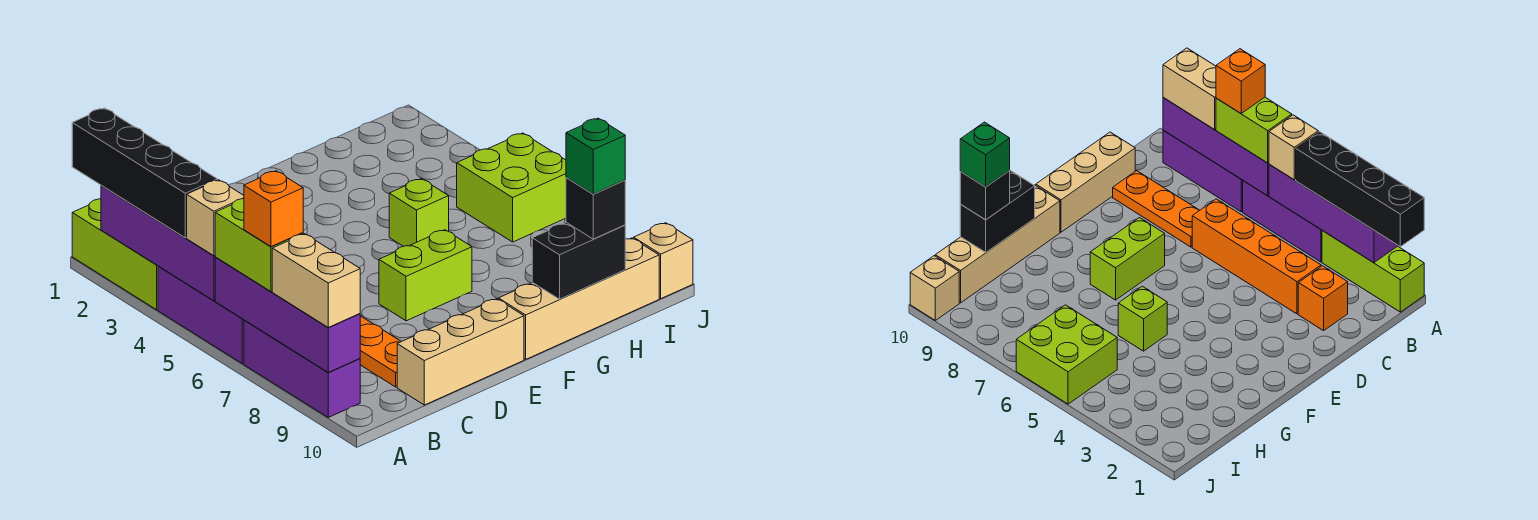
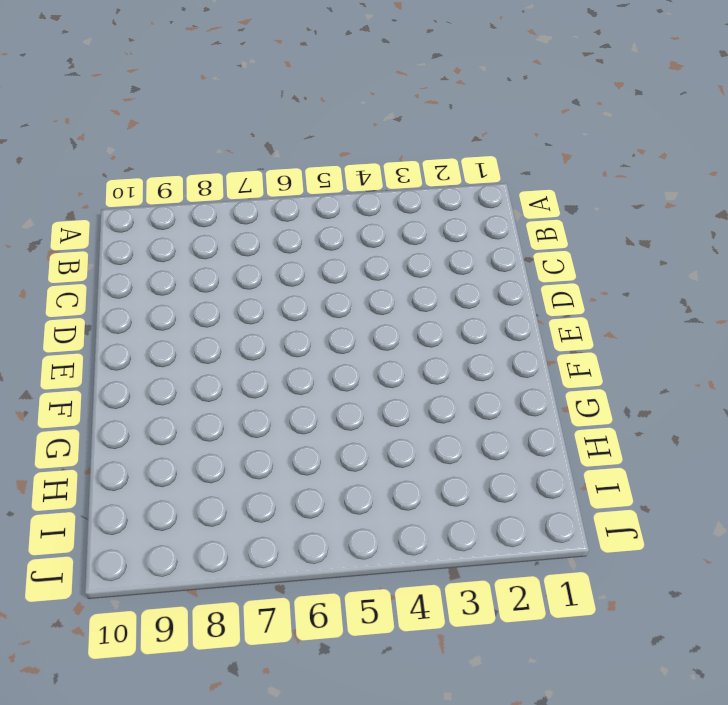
none -> lime brick A1:A3 level 1
none -> purple brick A4:A6 level 1
none -> purple brick A7:A9 level 1

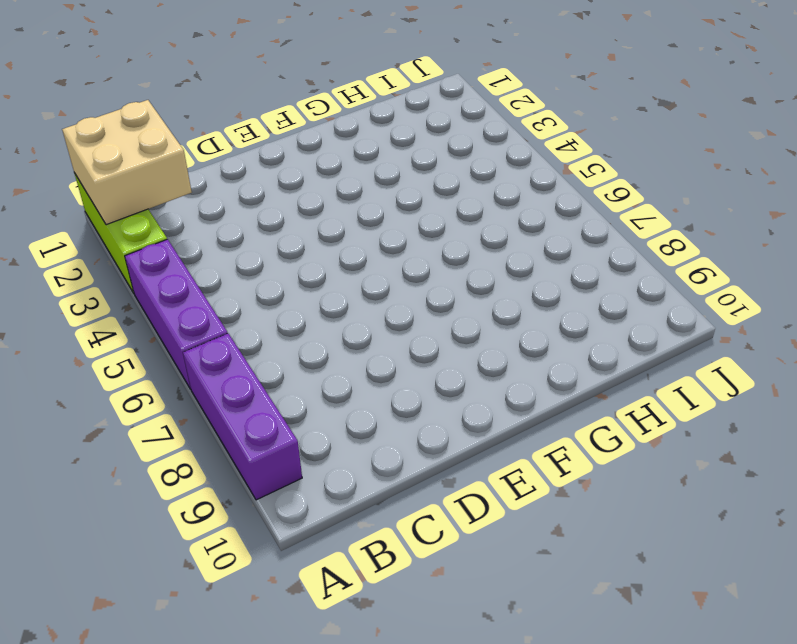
tan brick A1:B2 level 2 -> purple brick A2:A5 level 2
none -> orange brick C2 level 1
none -> orange brick C3:C6 level 1
none -> orange plate C7:C9 level 1

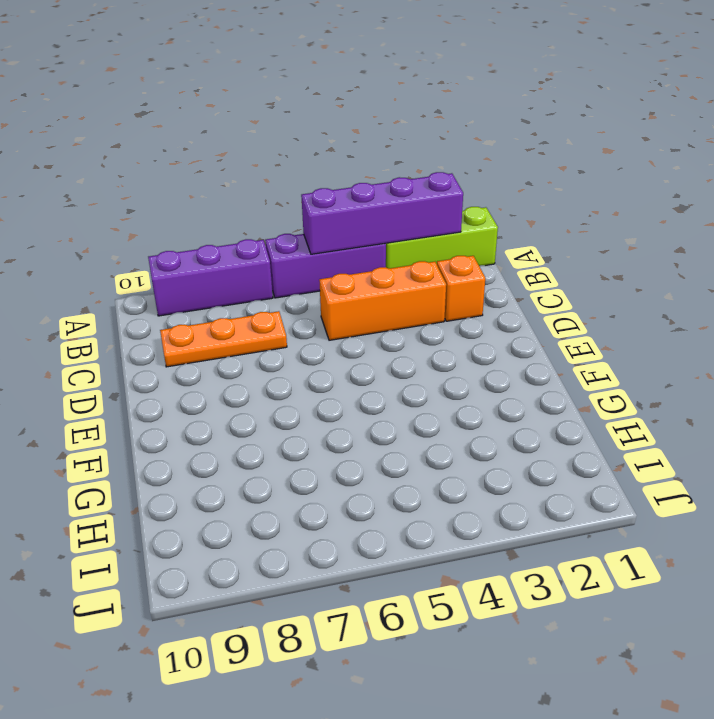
orange brick C3:C5 level 1 -> orange brick C3:C6 level 1
none -> tan brick C10:E10 level 1
none -> lime brick E7:F7 level 1
none -> tan brick F10:I10 level 1

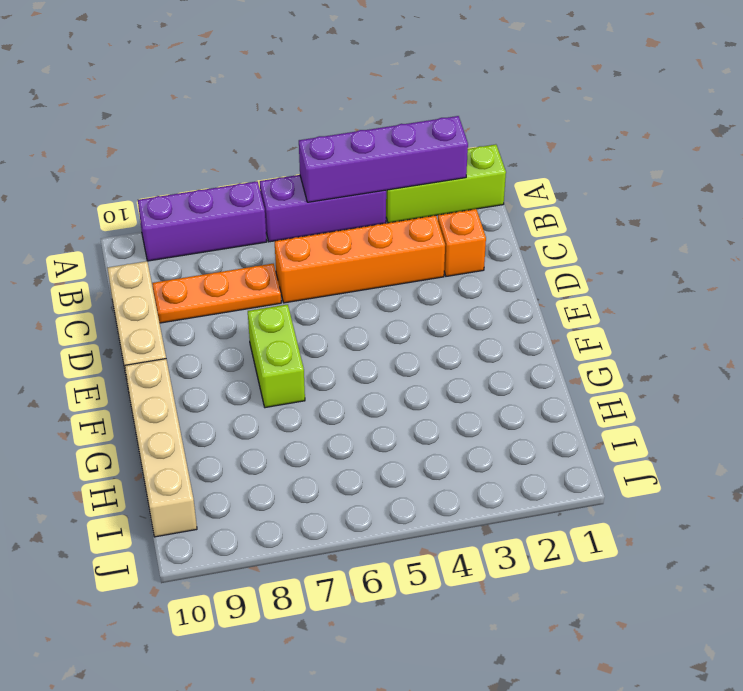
none -> lime brick G5 level 1
none -> lime brick I5:J6 level 1
none -> tan brick J10 level 1

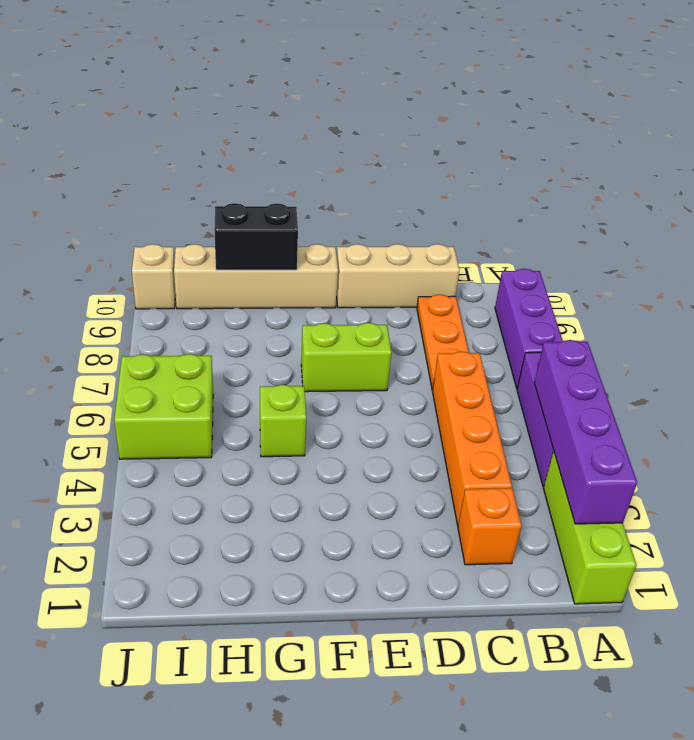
none -> purple brick A6:A9 level 2
none -> black brick A1:A4 level 3
none -> tan brick A5 level 3

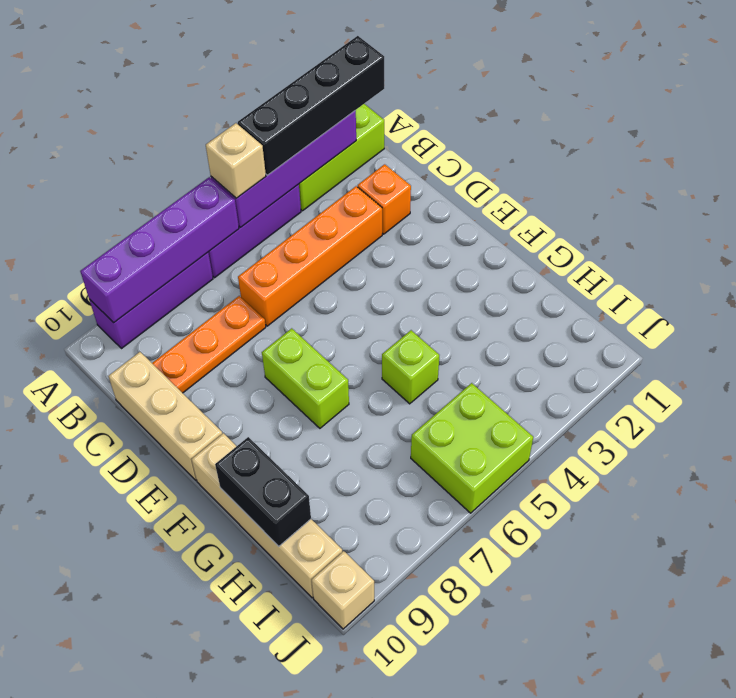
none -> lime brick A6:A7 level 3
none -> tan brick A8:A9 level 3
none -> black brick H10 level 3

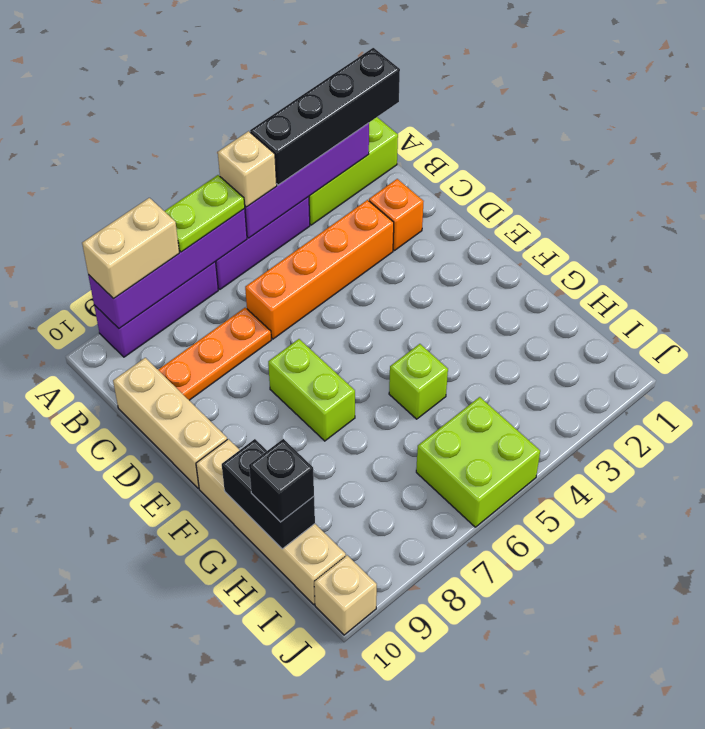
lime plate A6:A7 level 3 -> lime brick A6:A7 level 3
none -> orange brick A7 level 4
none -> green brick H10 level 4

